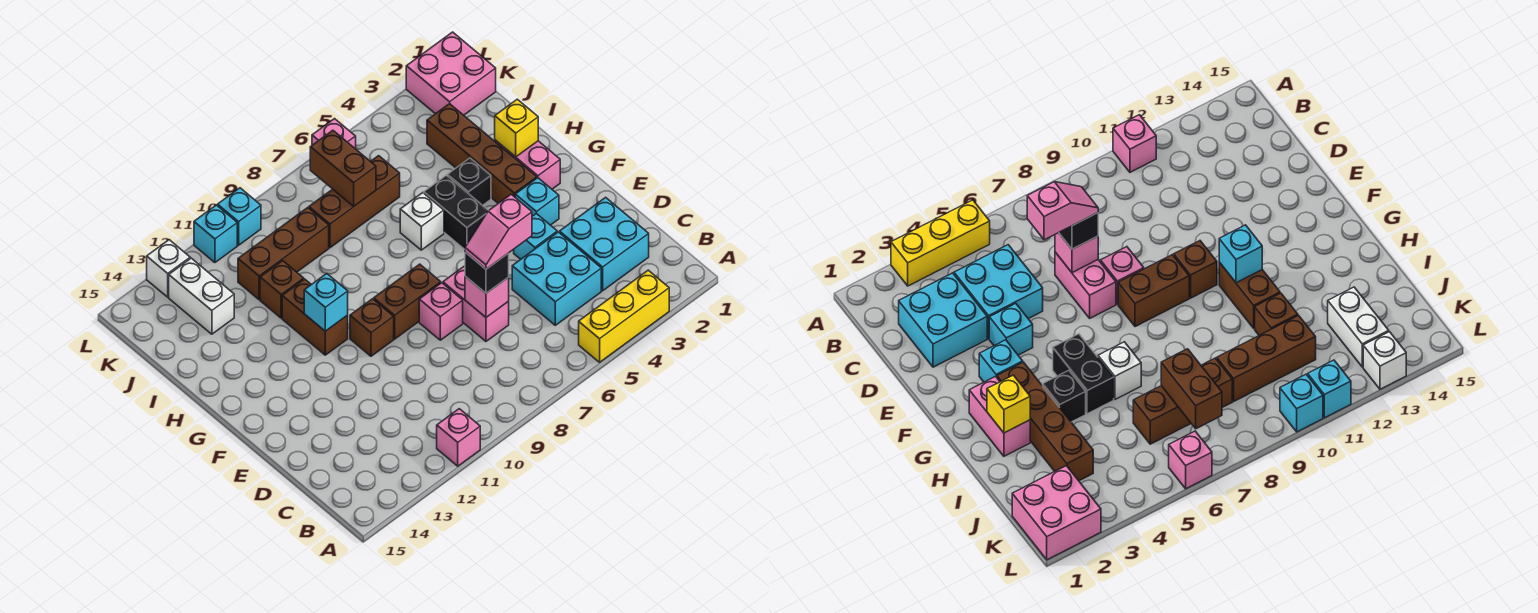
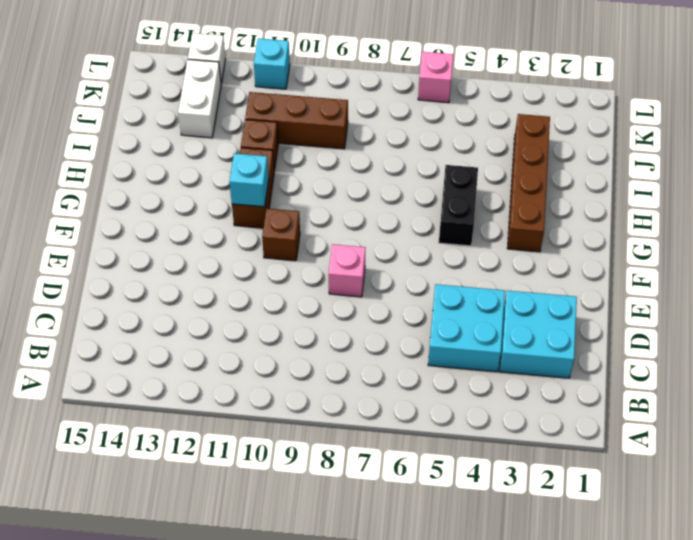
none -> yellow brick A3:A5 level 1
none -> pink brick A11 level 1
none -> pink brick D7:E7 level 1
none -> cyan brick E4 level 1

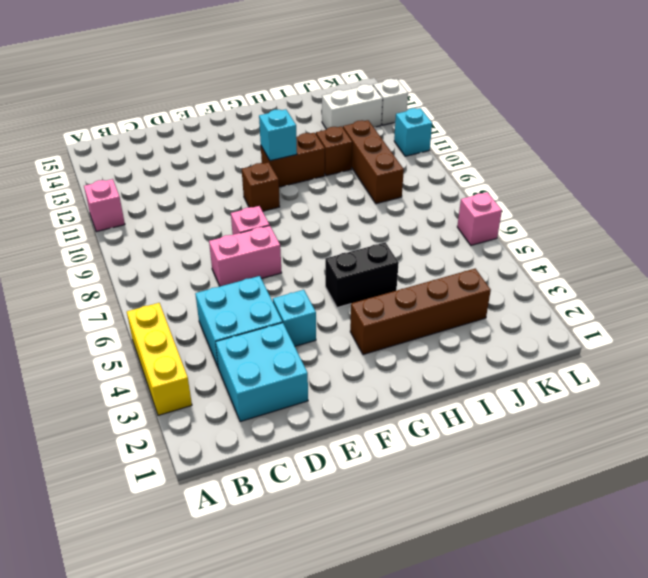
none -> cyan brick F3 level 1
none -> brown brick F8:F9 level 1
none -> pink brick G2:H2 level 1
none -> black brick H4 level 1

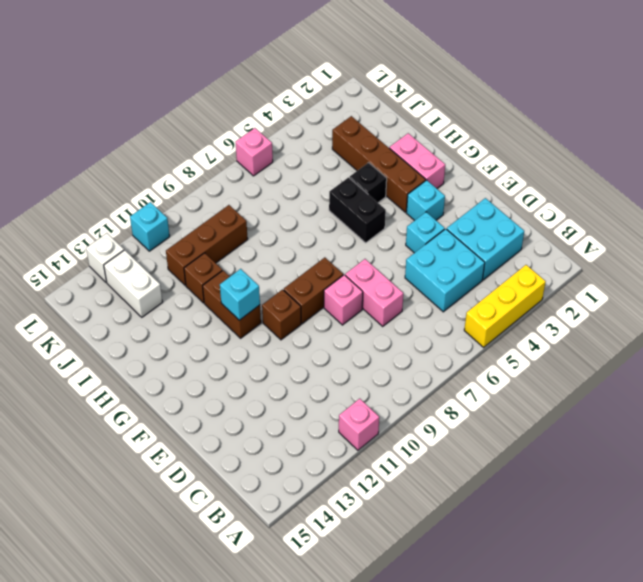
none -> white brick H6 level 1
none -> brown brick J6:J8 level 1
none -> pink brick K1:L2 level 1
none -> cyan brick L10 level 1

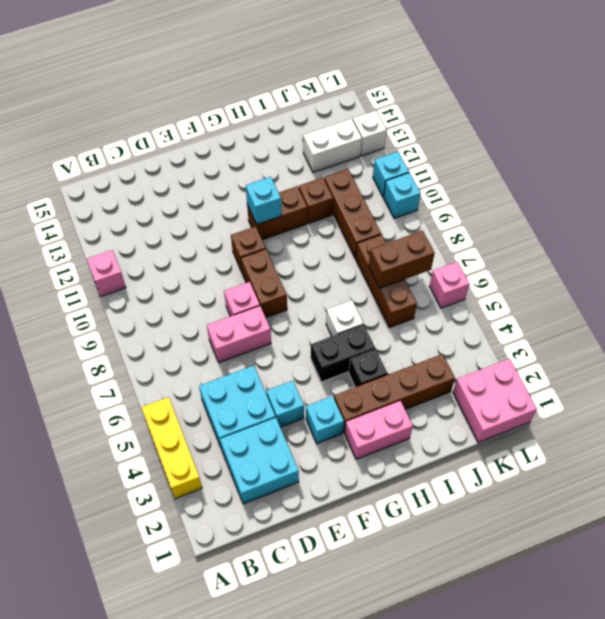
none -> pink brick D7 level 2
none -> yellow brick H2 level 2
none -> black brick D7 level 3
none -> pink slope D6:D7 level 4 top 6

